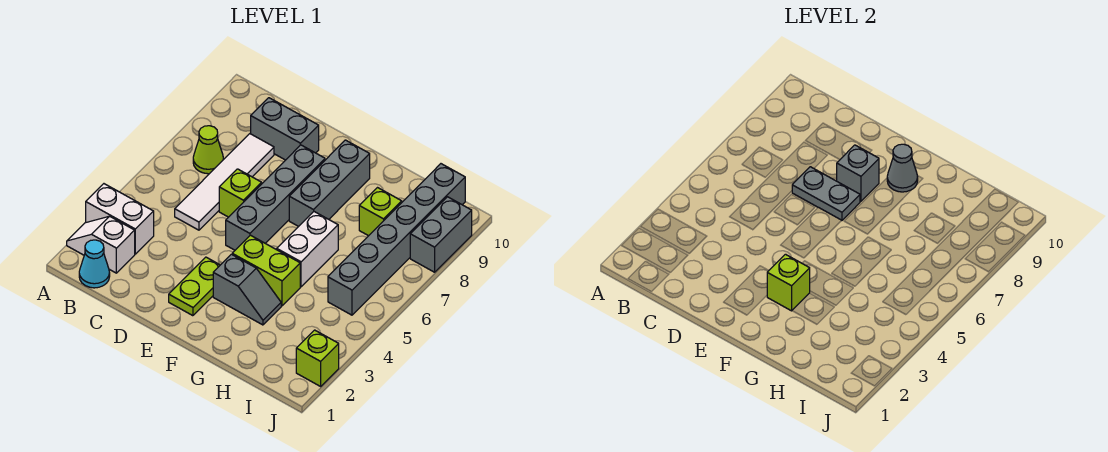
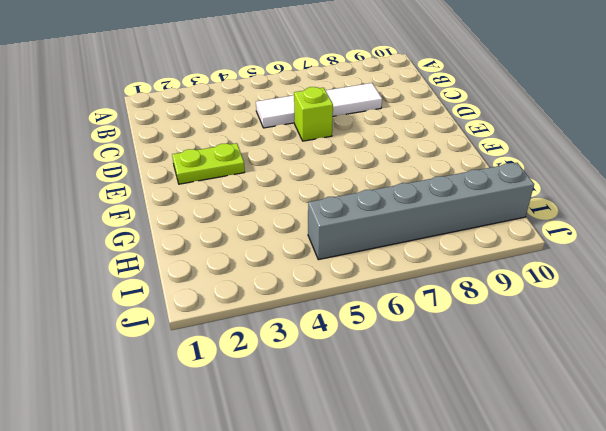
none -> white slope A2:B2 level 1 top B
none -> white brick A3:B3 level 1
none -> cyan cone B1 level 1

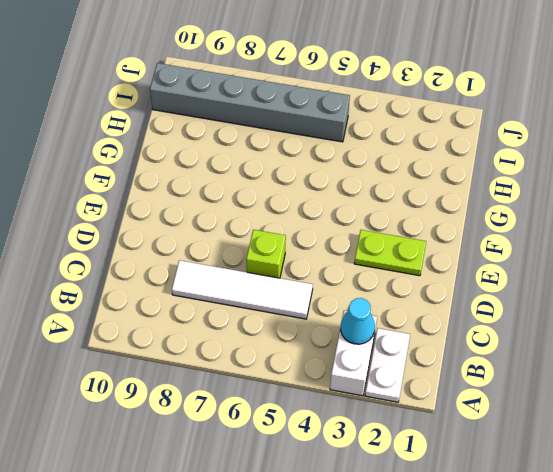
white plate A2:B2 level 1 -> white slope A2:B2 level 1 top B
cyan cone B3 level 2 -> cyan cone B1 level 1
none -> lime cone B7 level 1
none -> grey brick C9:D9 level 1
none -> grey brick E5:E8 level 1

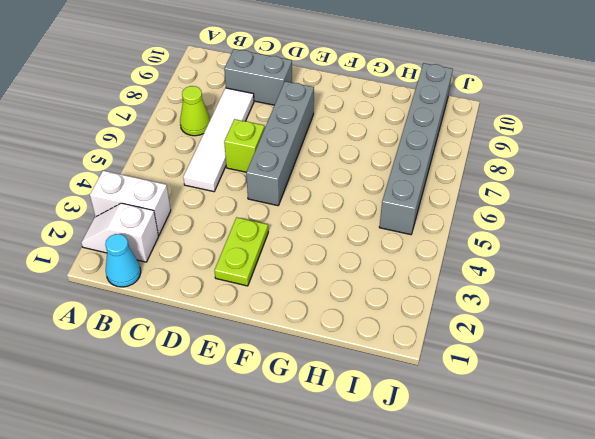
none -> grey slope F3:G3 level 1 top F
none -> lime brick F4:G4 level 1
none -> grey brick F7:F9 level 1

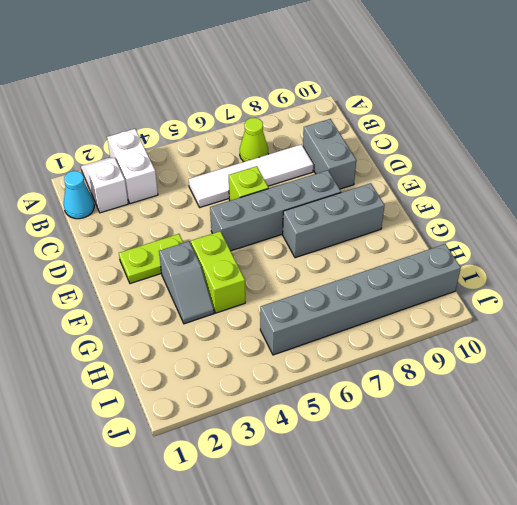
none -> white brick G5:G6 level 1
none -> lime brick H8 level 1
none -> lime brick J2 level 1

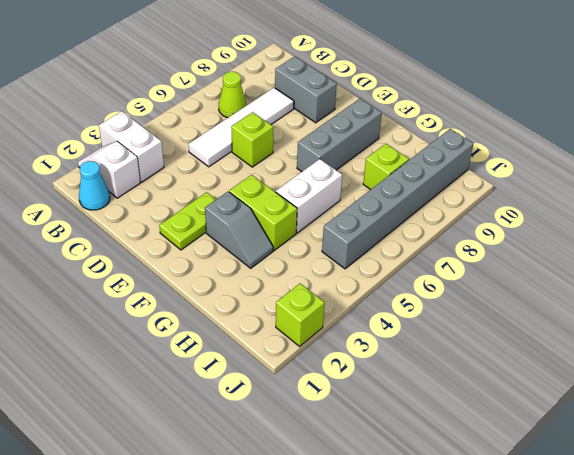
none -> grey brick E5:E8 level 1
none -> grey brick J8:J9 level 1
none -> grey plate D7:E7 level 2

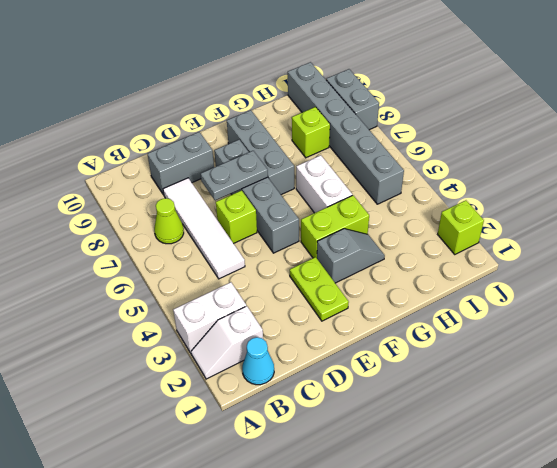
none -> grey brick E8 level 2
none -> lime brick F3 level 2
none -> grey cone F9 level 2

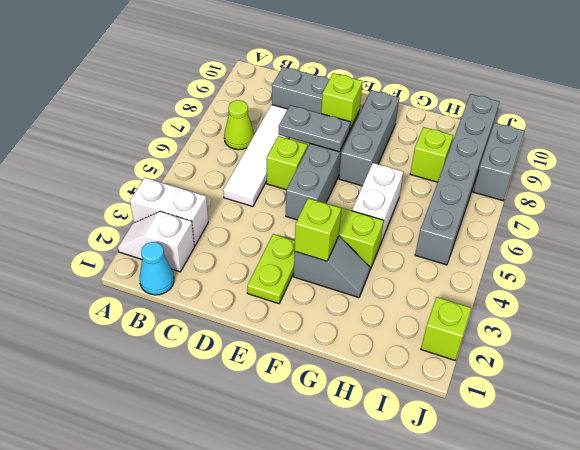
lime brick E8 level 2 -> grey brick E8 level 2
none -> grey cone F9 level 2

